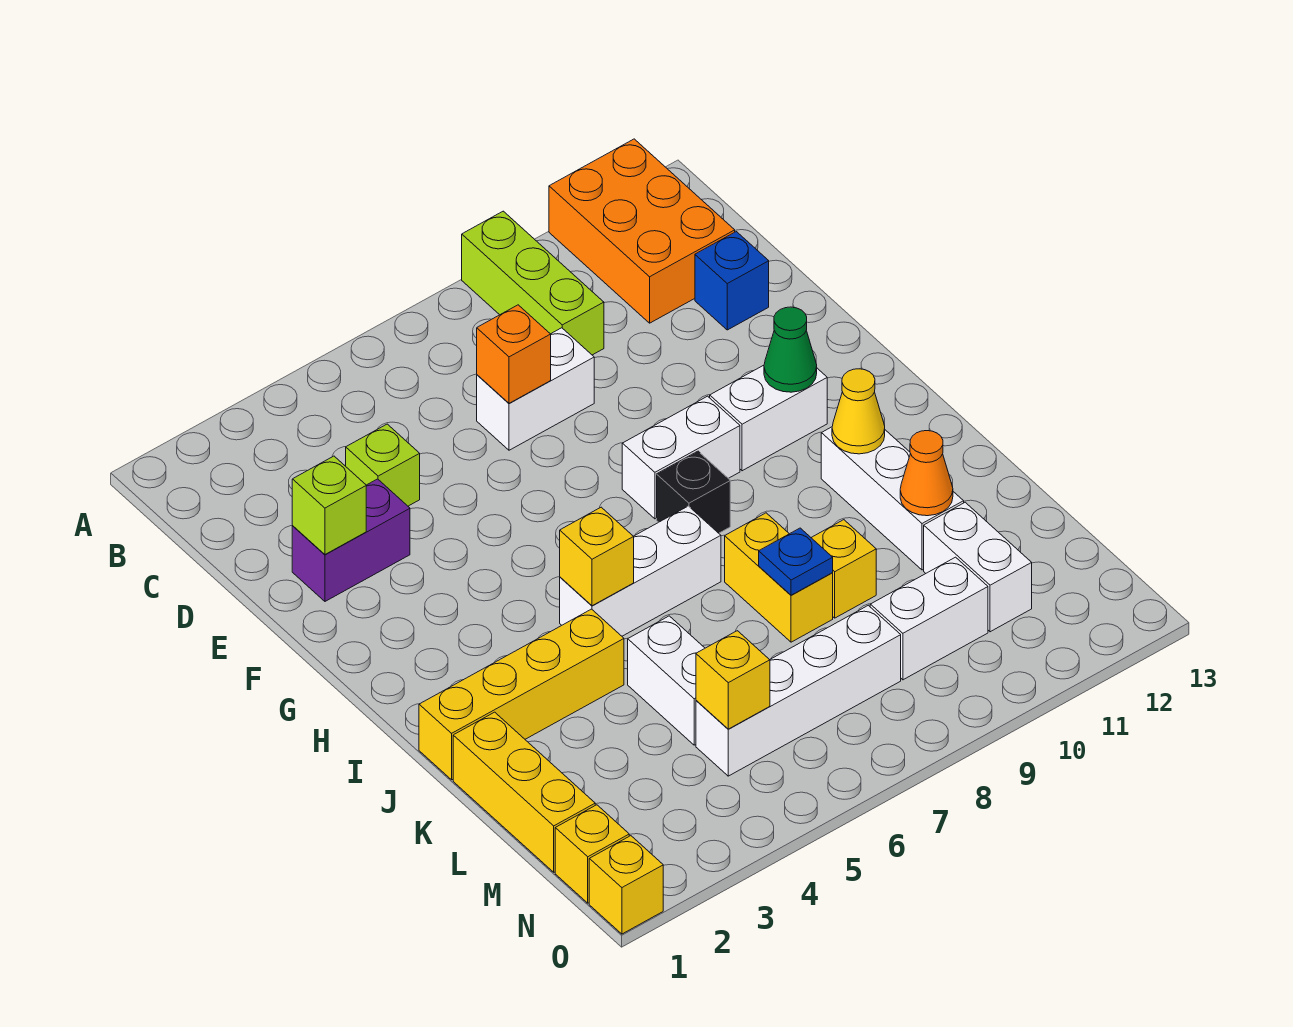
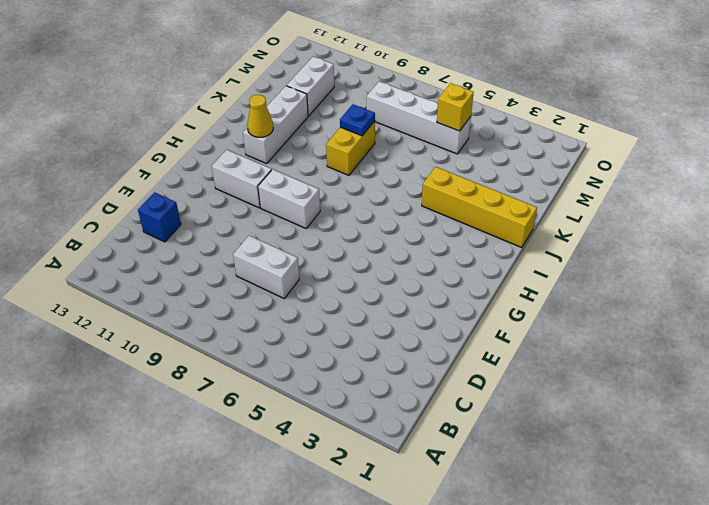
none -> lime brick A9:C9 level 1
none -> orange brick A11:C12 level 1
none -> lime brick D4 level 1

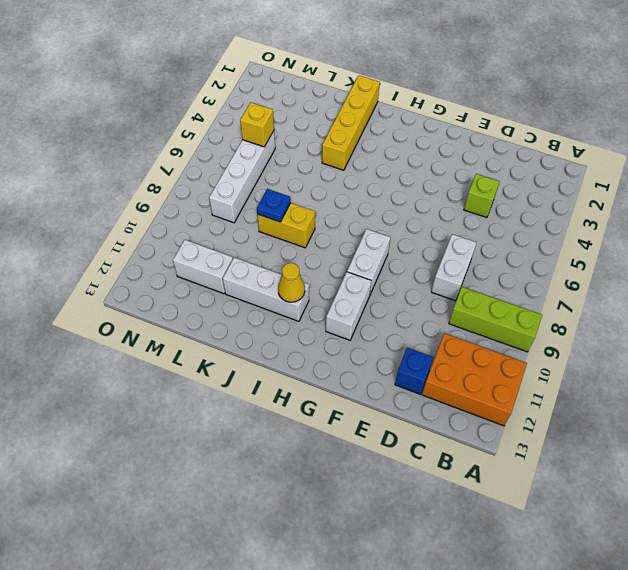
none -> purple brick E2:E3 level 1
none -> black brick H8 level 1
none -> white brick I5:I7 level 1

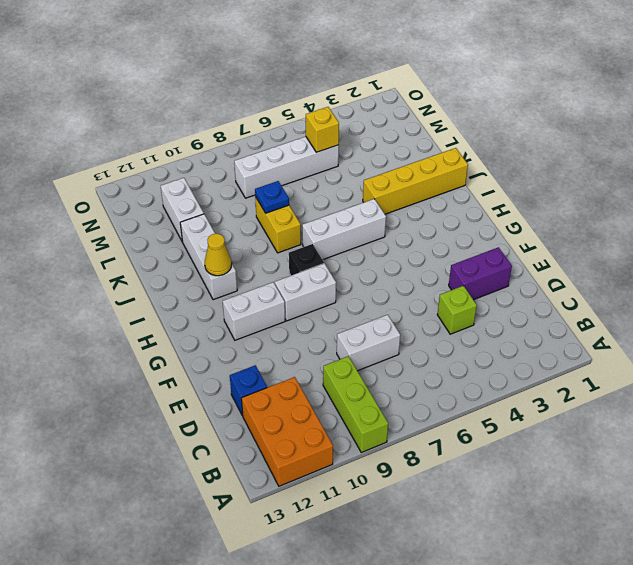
none -> yellow brick K1:M1 level 1
none -> white brick K5:L5 level 1
none -> yellow brick K9 level 1

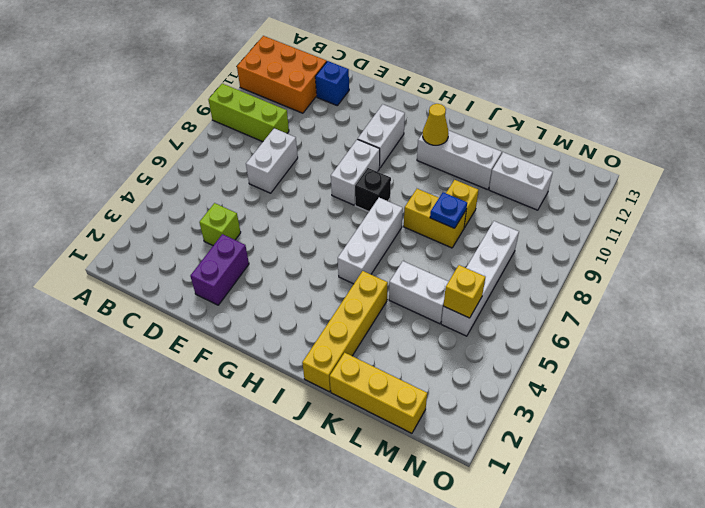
none -> white brick M9:M10 level 1
none -> yellow brick N1 level 1
none -> yellow brick O1 level 1

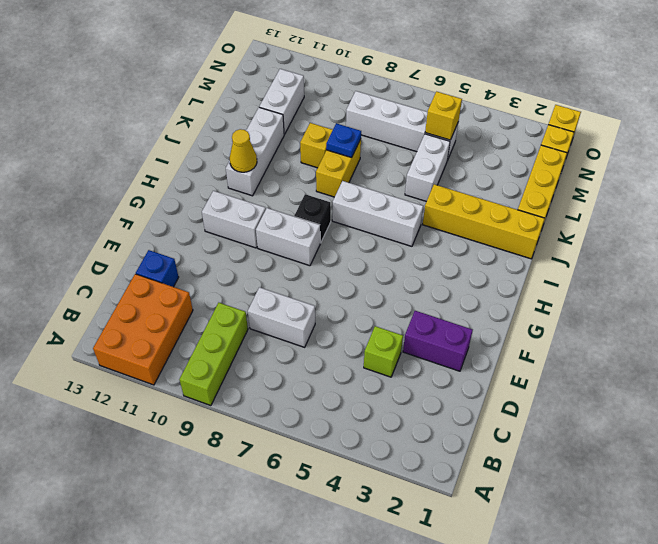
none -> white brick M9:M10 level 1
none -> orange brick D7 level 2
none -> lime brick E2 level 2

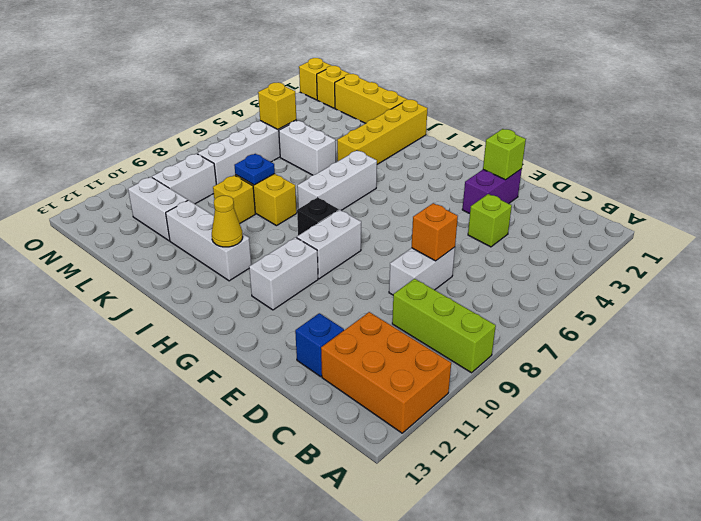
none -> green cone G11 level 2
none -> yellow brick I5 level 2
none -> orange cone K11 level 2

